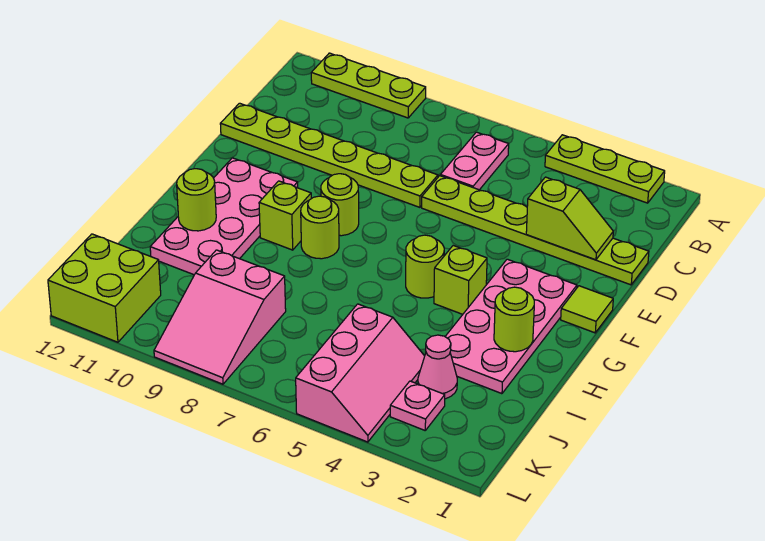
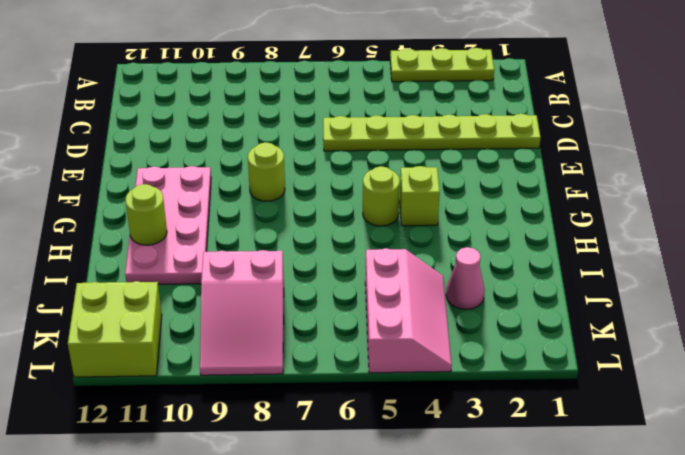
none -> lime plate A9:A11 level 1
none -> pink plate B6:C6 level 1
none -> lime plate D7:D12 level 1

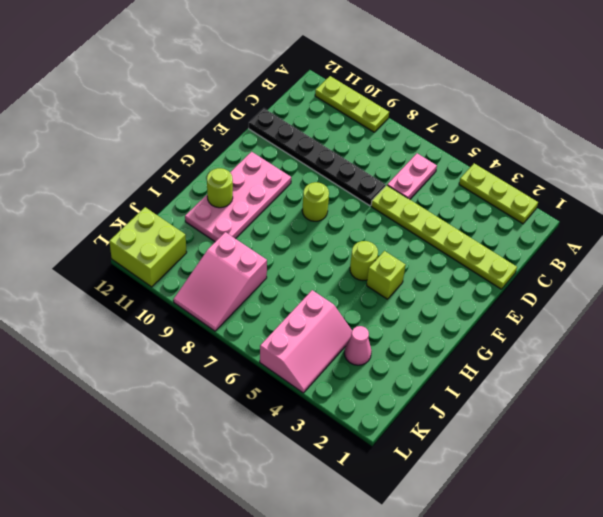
black plate D7:D12 level 1 -> lime plate D7:D12 level 1
none -> lime tile F1 level 1
none -> pink plate F2:I3 level 1
none -> lime round brick G8 level 1

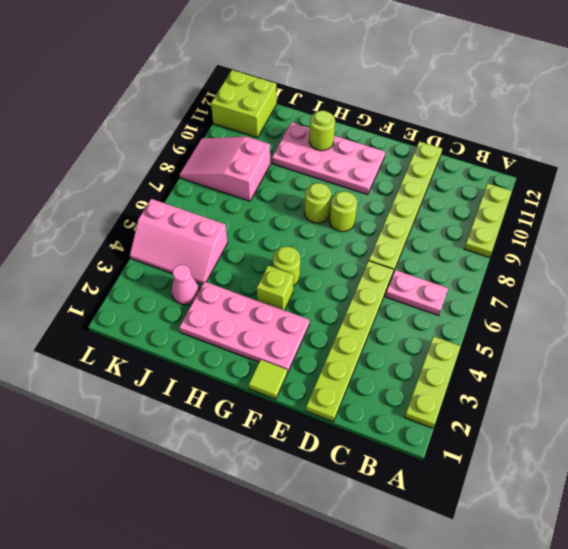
none -> lime brick G9 level 1
none -> pink plate K3 level 1
none -> lime slope D2:D3 level 2 top 3

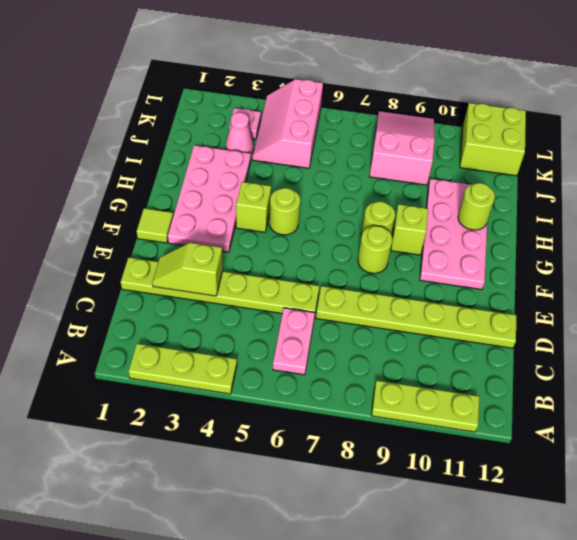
none -> lime round brick H2 level 2

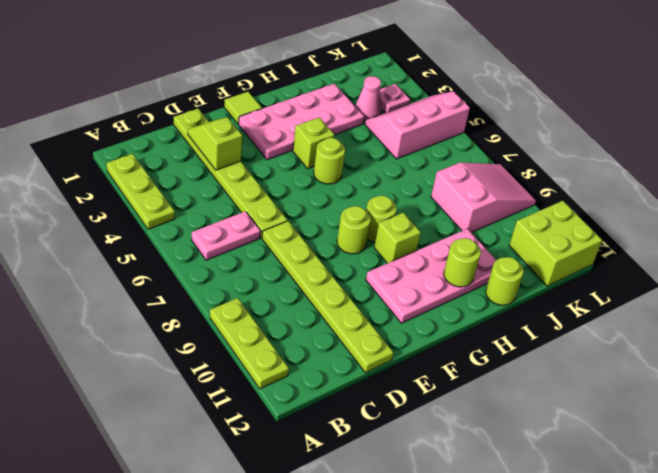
lime round brick I12 level 1 -> lime round brick H2 level 2

